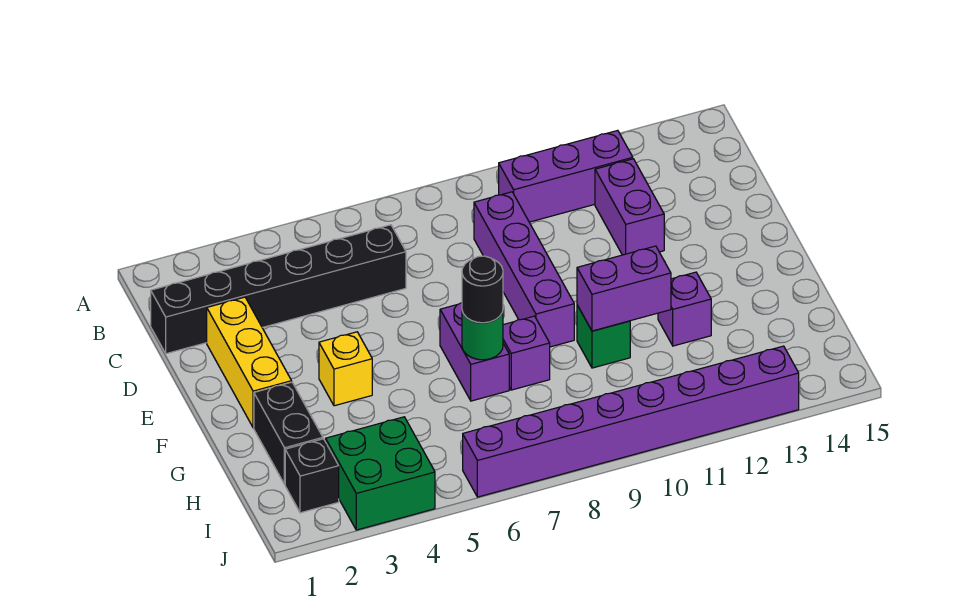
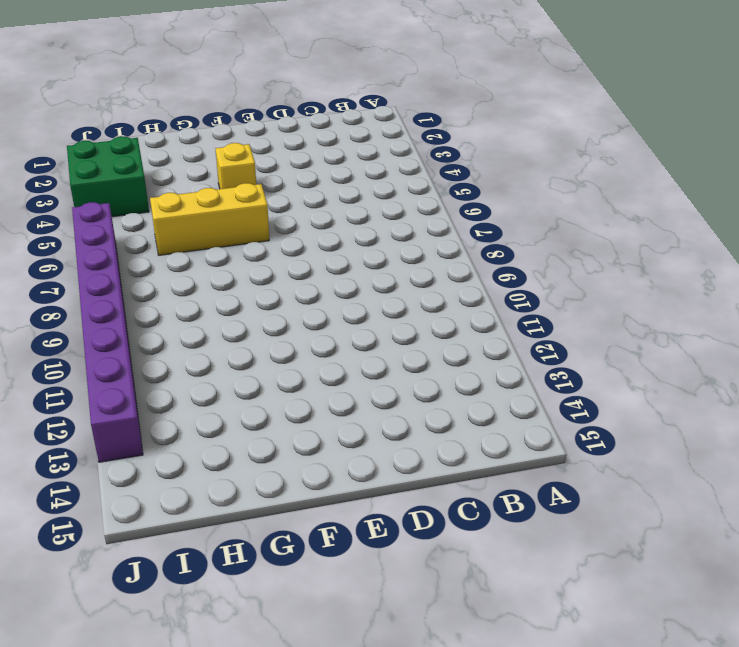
yellow brick F6:H6 level 1 -> yellow brick D2:F2 level 1
none -> purple brick B10:B12 level 1
none -> black brick C1:C6 level 1
none -> purple brick C9:F9 level 1

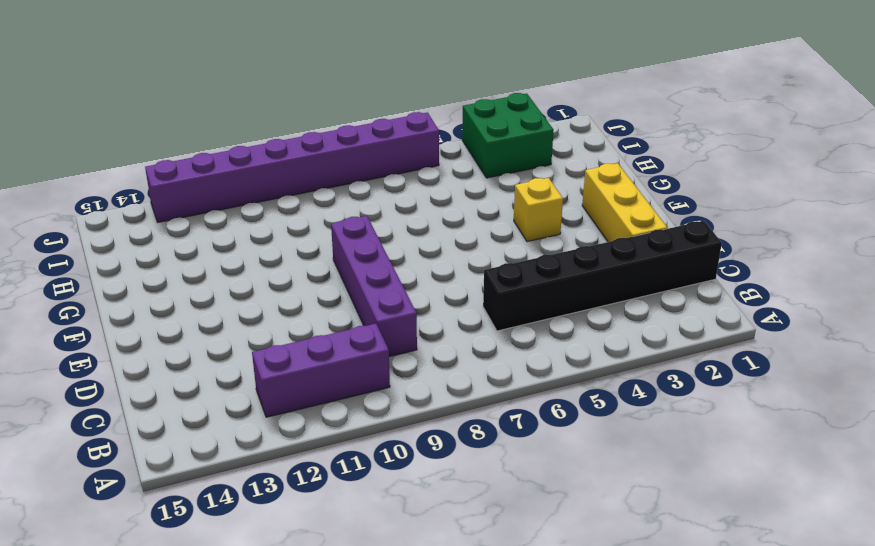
none -> purple brick C12:D12 level 1
none -> purple brick F7:G7 level 1
none -> black brick G2:H2 level 1

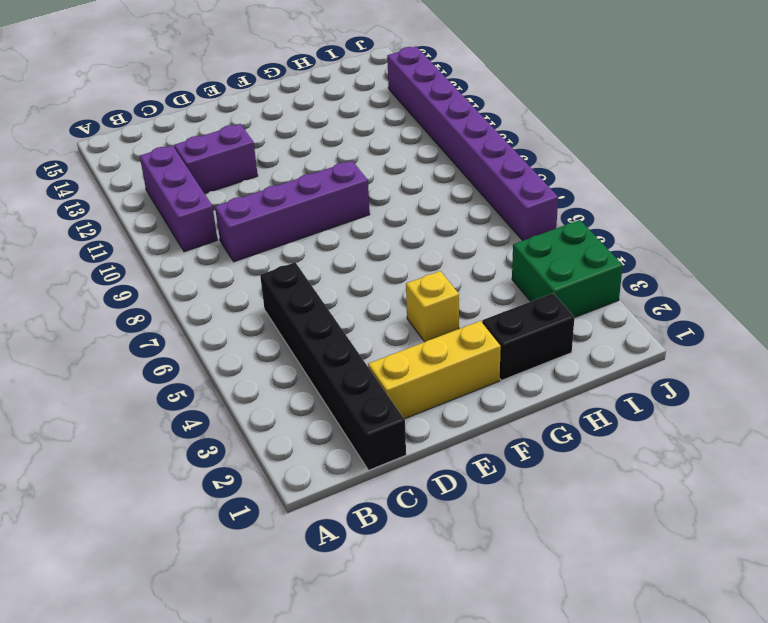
none -> purple brick F7:G7 level 1
none -> purple brick G8 level 1
none -> green brick G10 level 1

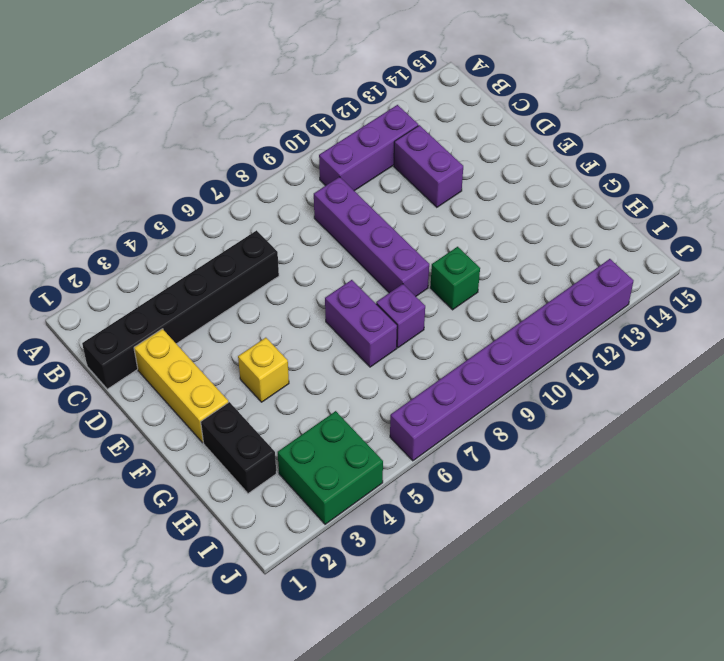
none -> purple brick G12 level 1
none -> black brick I2 level 1
none -> green round brick G7 level 2

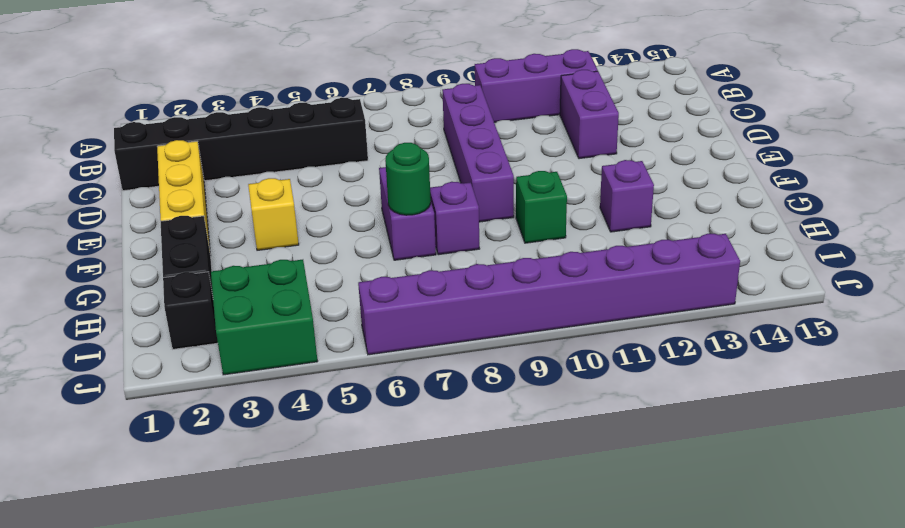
none -> purple brick G10:G11 level 2
none -> black round brick G7 level 3

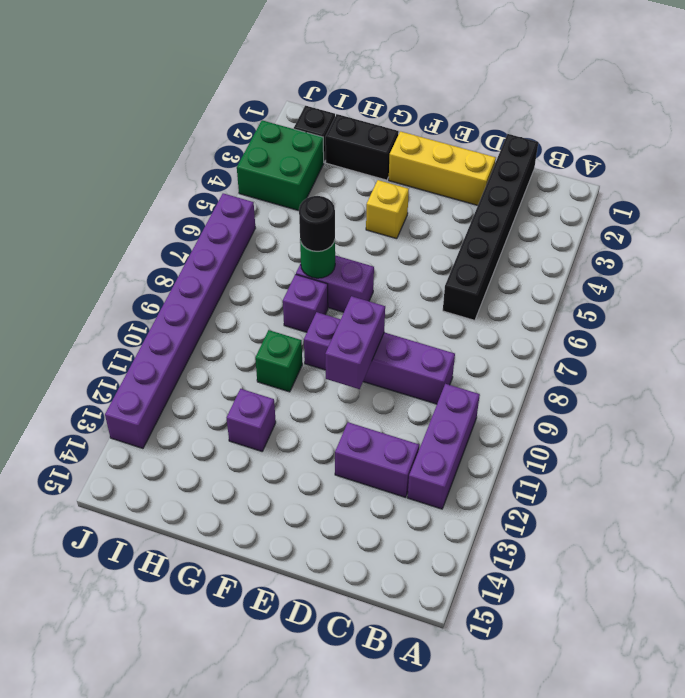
purple brick E9:E10 level 2 -> purple brick G10:G11 level 2

